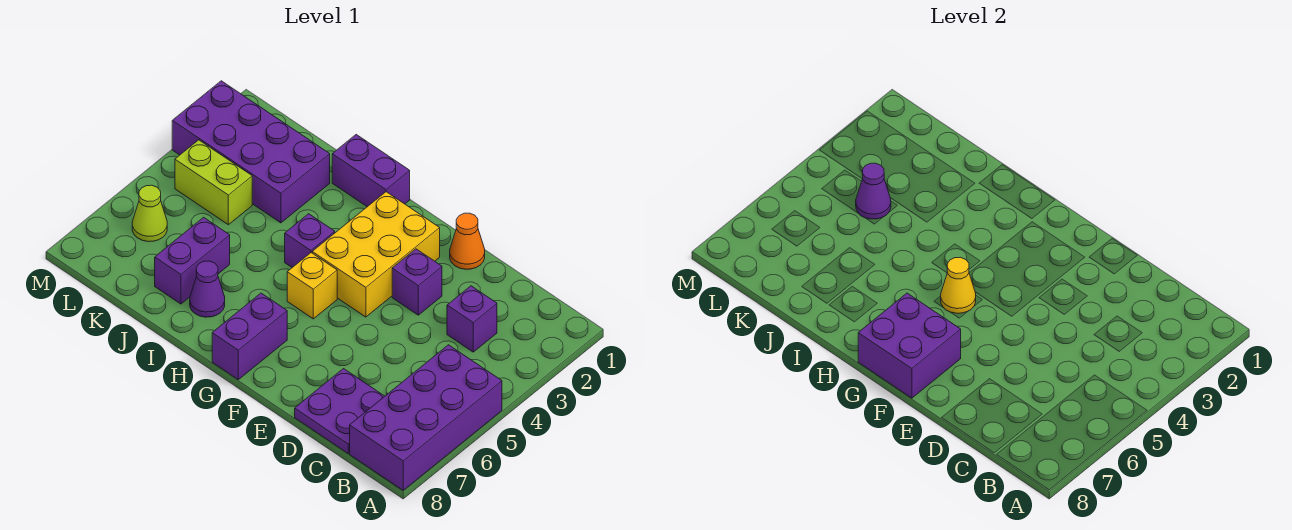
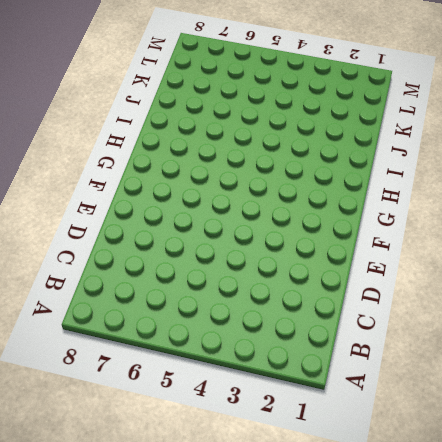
none -> purple brick A5:B8 level 1
none -> purple brick C3 level 1
none -> purple plate C7:D8 level 1

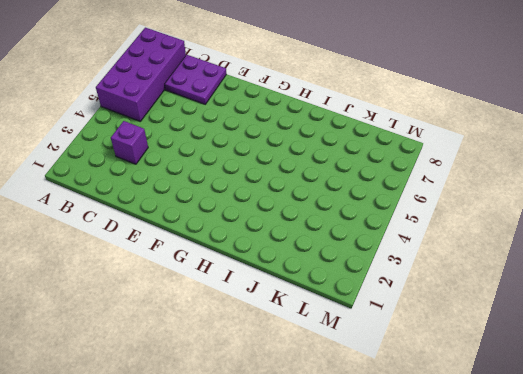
none -> orange cone E1 level 1
none -> purple brick E3 level 1
none -> yellow brick F2:G4 level 1

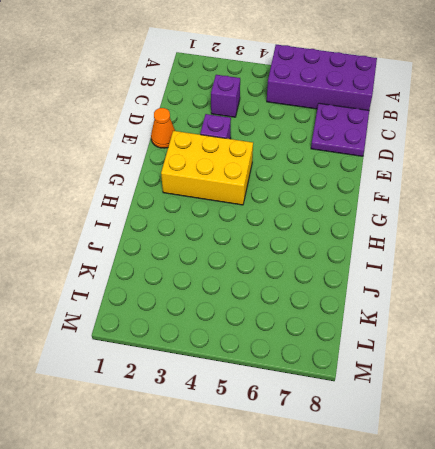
none -> yellow brick G5 level 1
none -> purple brick G7:G8 level 1
none -> purple brick H1:I1 level 1

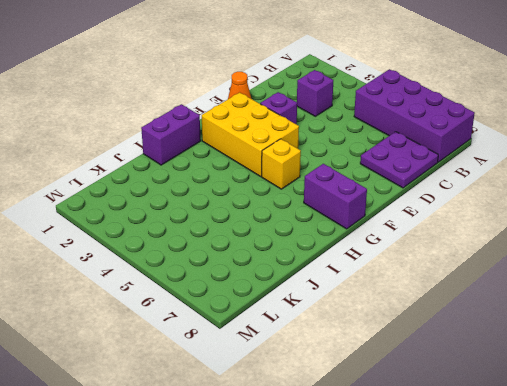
none -> purple brick H4 level 1
none -> purple cone I7 level 1
none -> purple brick J2:M3 level 1

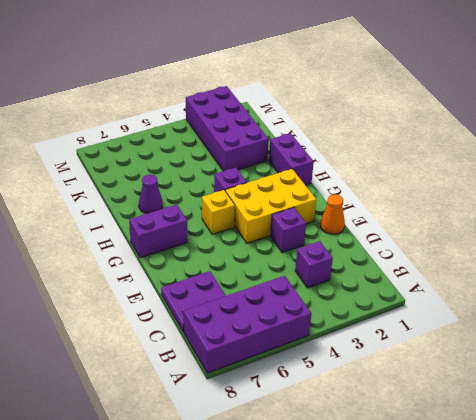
none -> purple brick J6:J7 level 1
none -> lime brick K4:L4 level 1
none -> lime cone L6 level 1

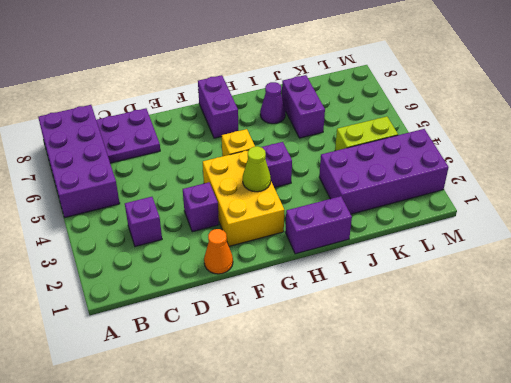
lime cone G3 level 2 -> lime cone L6 level 1
none -> purple brick F7:G8 level 2
none -> yellow cone G5 level 2
none -> purple cone K4 level 2

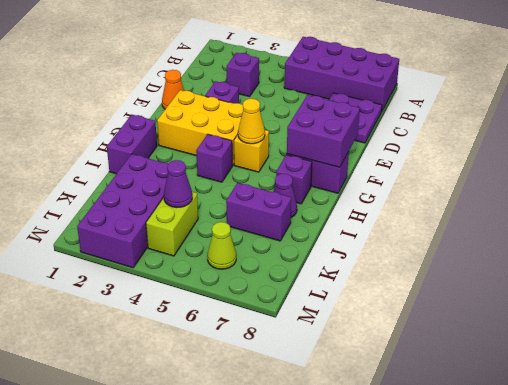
purple brick H7 level 1 -> none

